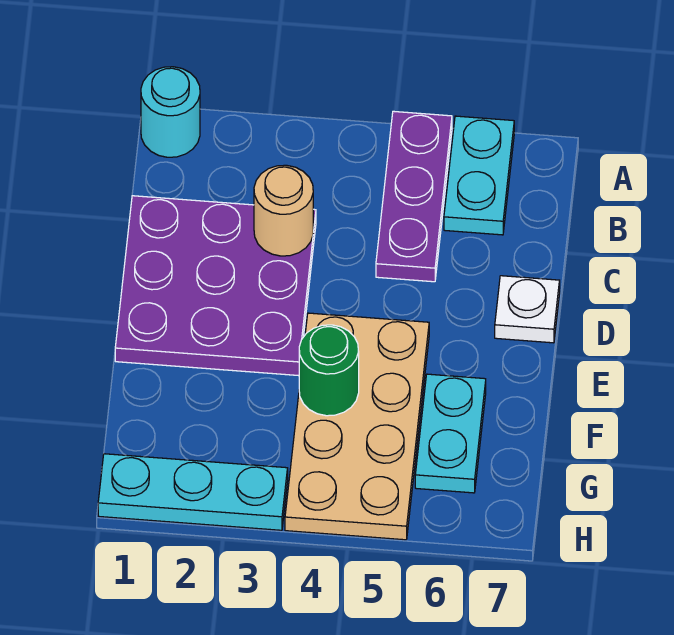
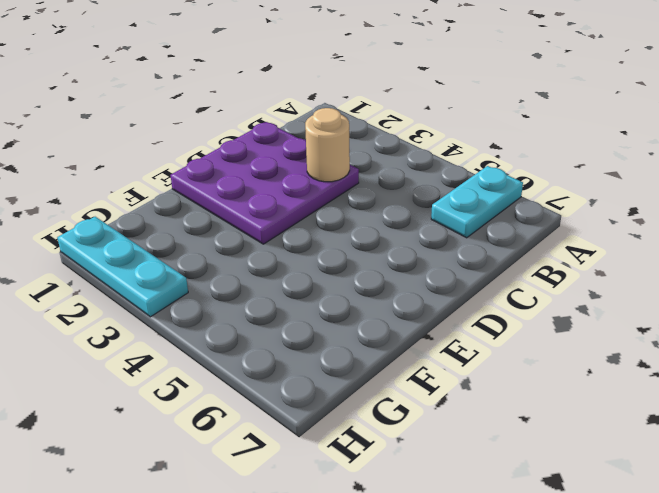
none -> cyan round brick A1 level 1
none -> purple plate A5:C5 level 1

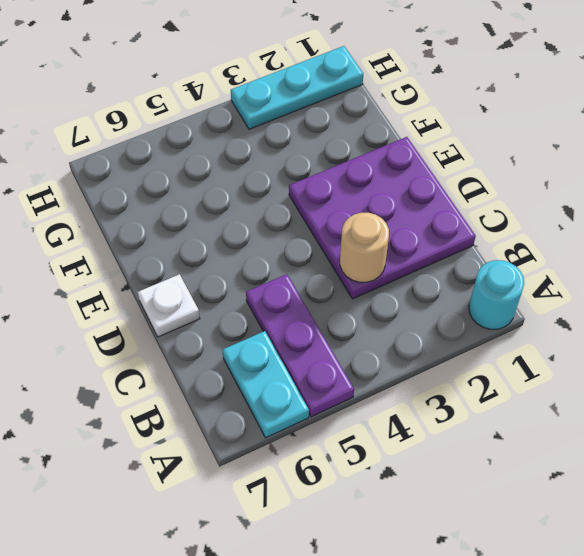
none -> tan plate E4:H5 level 1
none -> cyan plate F6:G6 level 1

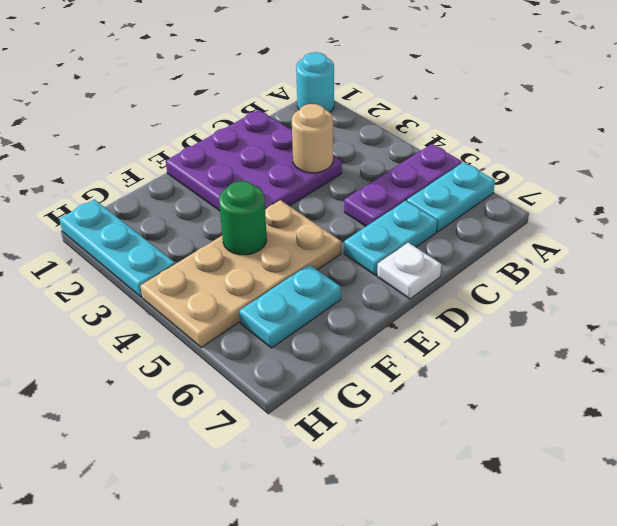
cyan plate C6:D6 level 1 -> none

